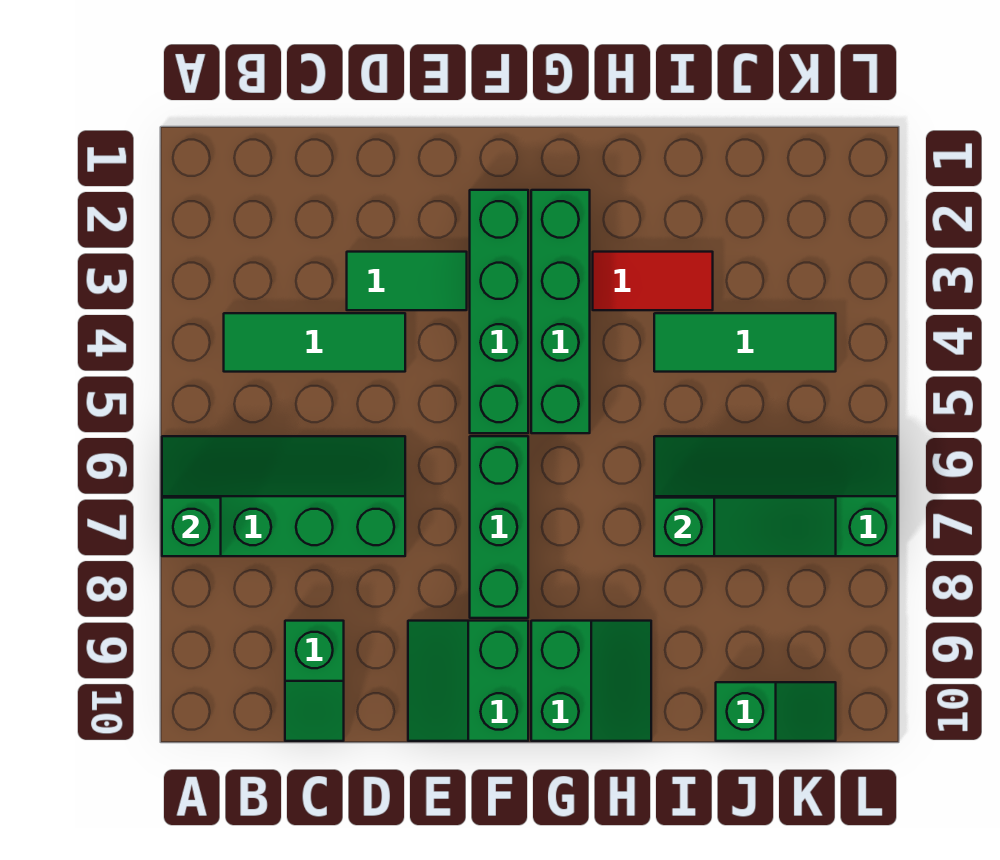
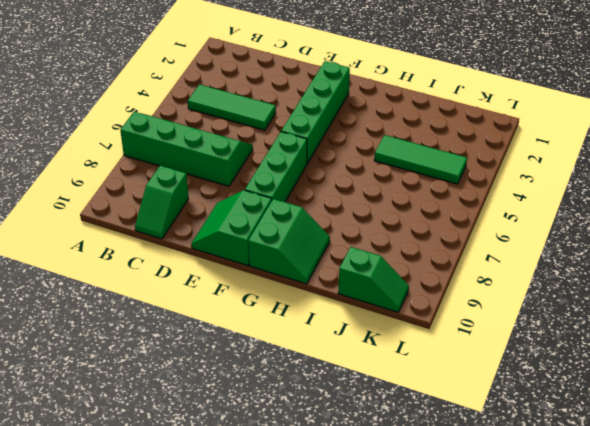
none -> green tile D3:E3 level 1
none -> green brick G2:G5 level 1
none -> red tile H3:I3 level 1

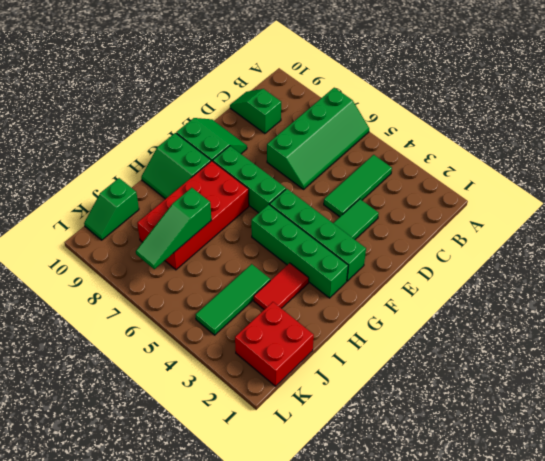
red brick G7:J8 level 1 -> green slope I6:L7 level 1 top 7
red brick J1:K2 level 1 -> none
none -> green brick A7 level 2

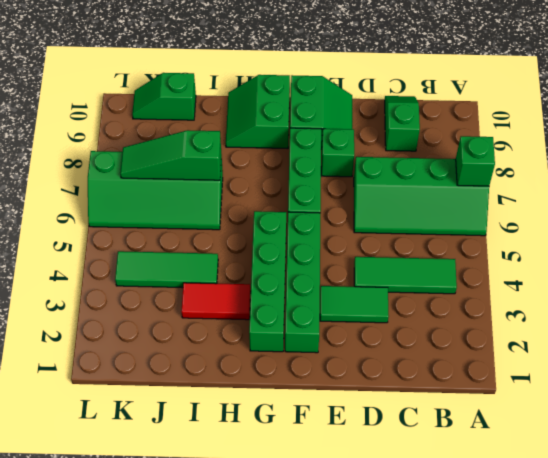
green brick E8 level 1 -> none

